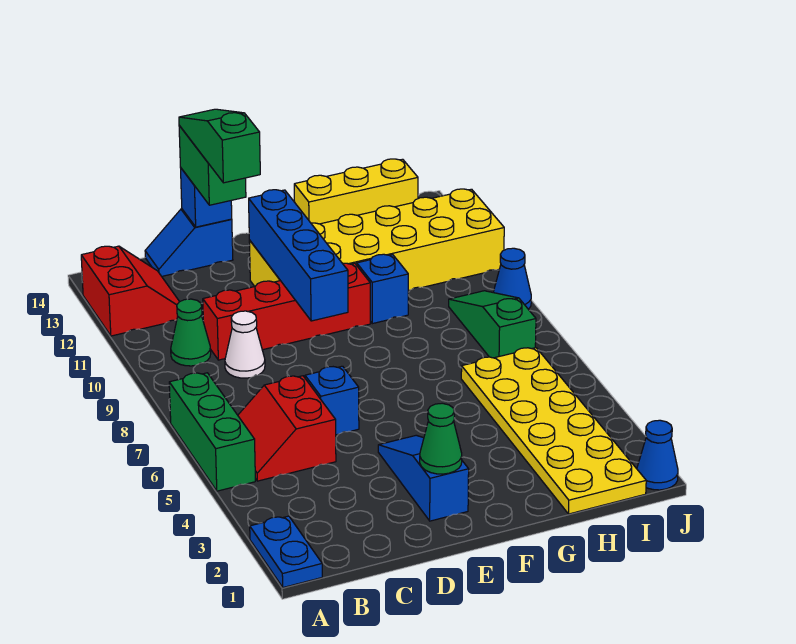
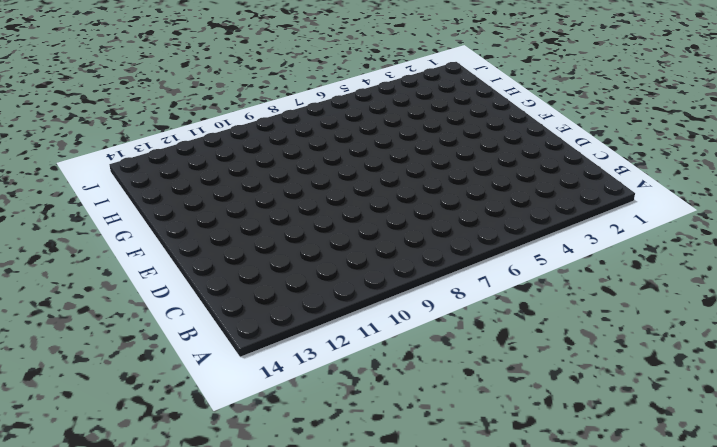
none -> blue plate A1:A2 level 1
none -> green brick A5:A7 level 1
none -> red slope A12:B13 level 1 top A

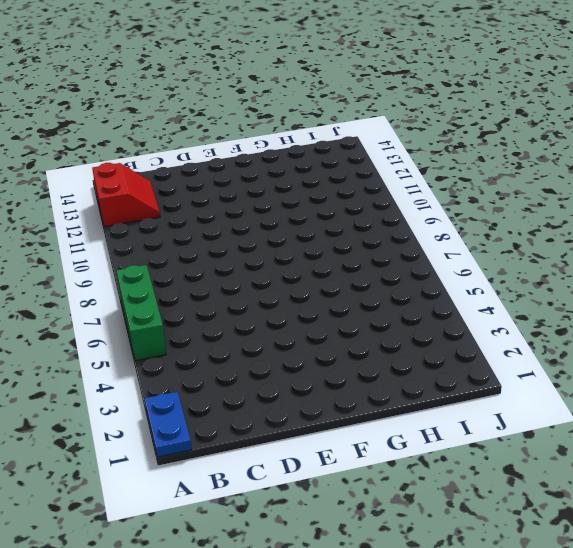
none -> red slope B5:C6 level 1 top C
none -> green cone B10 level 1
none -> white cone C9 level 1

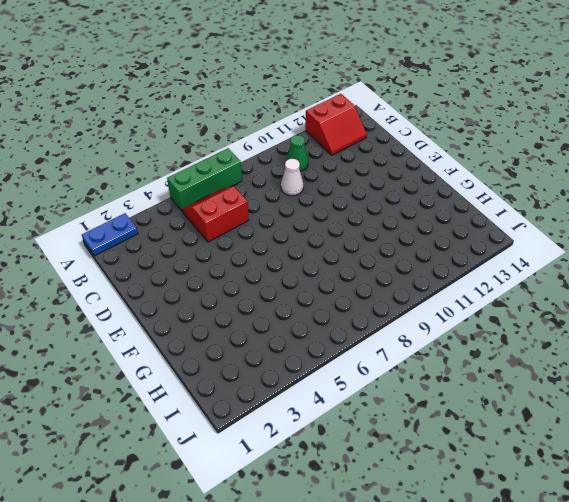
none -> red brick C10:F10 level 1
none -> blue slope C14:D14 level 1 top D
none -> blue brick D6 level 1

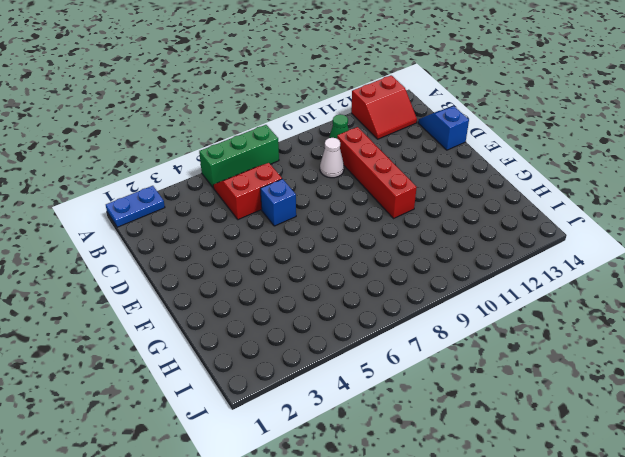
none -> blue slope E2:E4 level 1 top 2
none -> yellow brick E11:J12 level 1
none -> blue brick G10 level 1

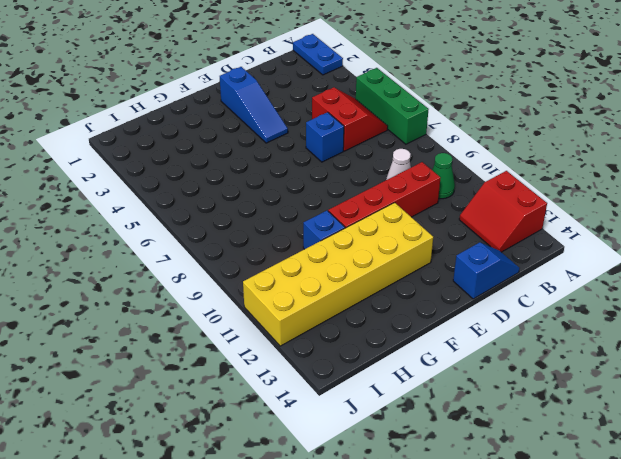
none -> yellow brick G14:I14 level 1
none -> yellow plate H1:I6 level 1
none -> green slope I7:I9 level 1 top 7

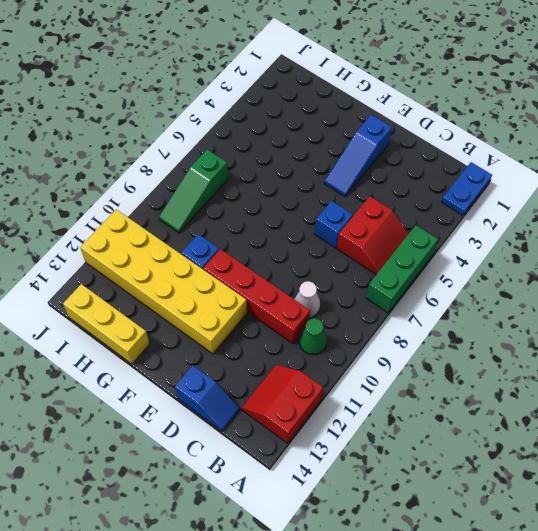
none -> yellow plate H1:I6 level 1
none -> blue cone J1 level 1
none -> blue cone J9 level 1

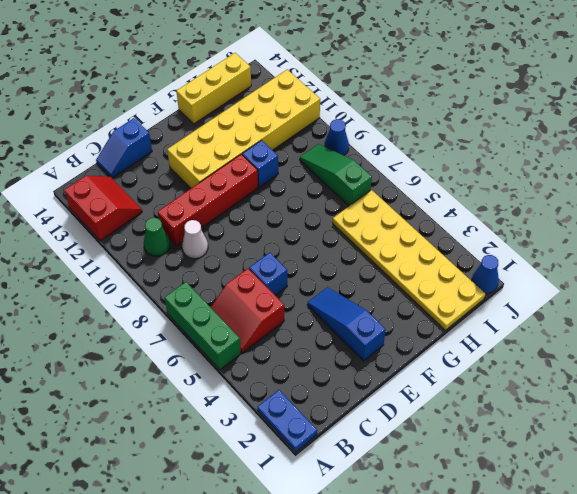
none -> blue brick D14 level 2
none -> green cone E2 level 2
none -> blue brick E9:E12 level 2

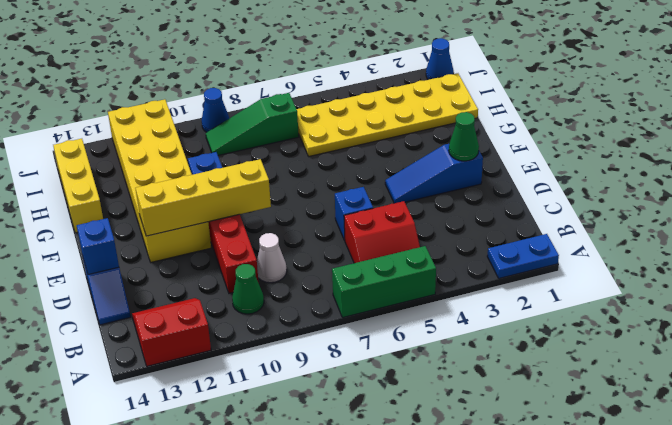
yellow brick E9:E12 level 2 -> blue brick E9:E12 level 2
none -> green brick D13:D14 level 3
none -> green slope D12:D14 level 4 top 12

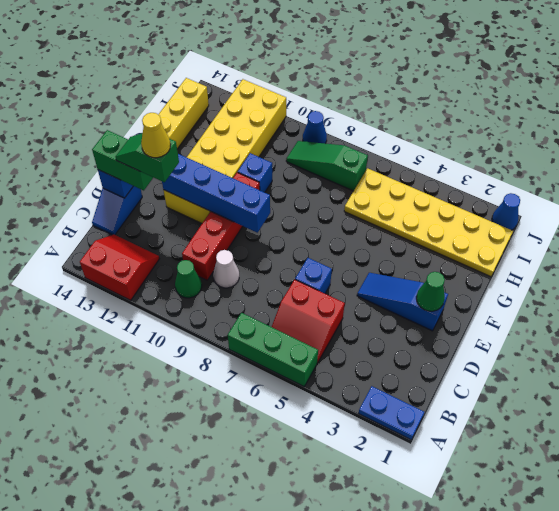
green slope D12:D13 level 4 top 12 -> green slope D12:D14 level 4 top 12
yellow cone D12 level 5 -> none

